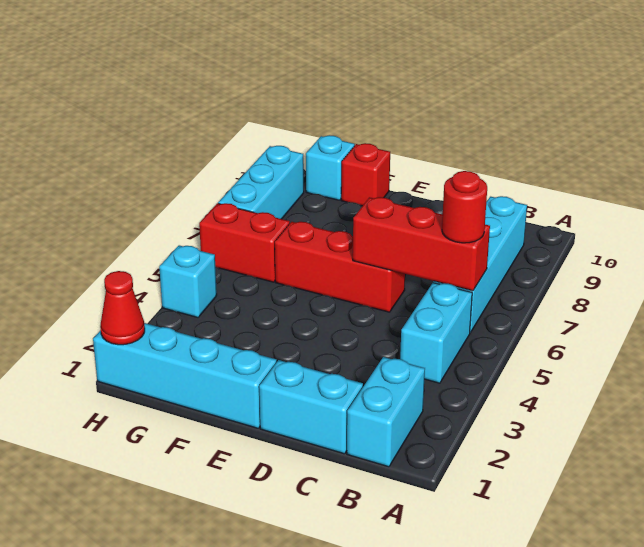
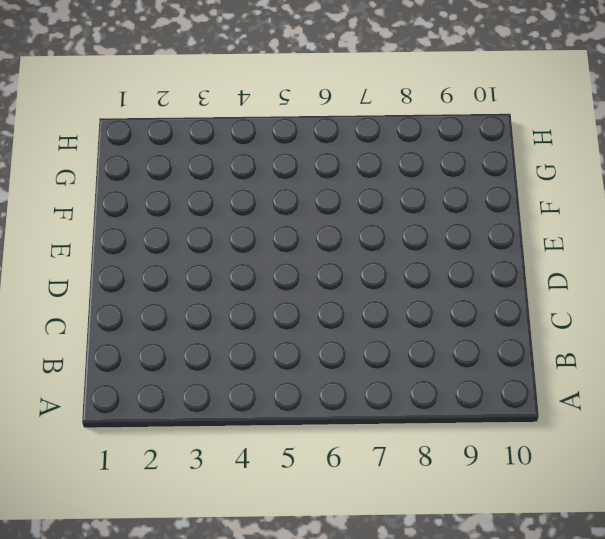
none -> cyan brick B1:B2 level 1
none -> cyan brick B4:B5 level 1
none -> cyan brick B6:B9 level 1

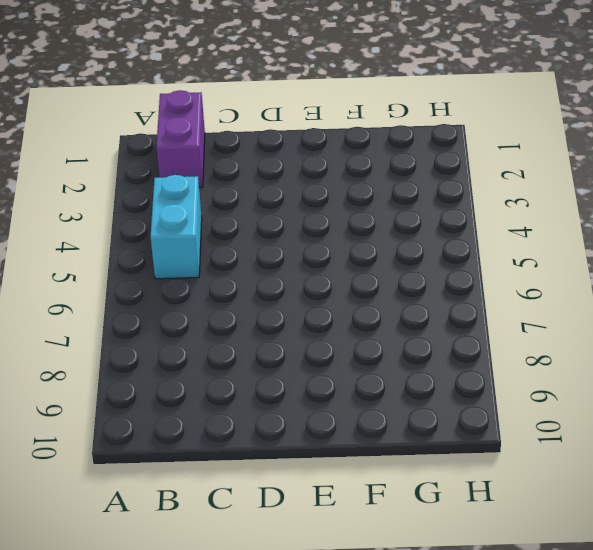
purple brick B1:B2 level 1 -> cyan brick B1:B2 level 1
none -> cyan brick B6:B9 level 1
none -> cyan brick C1:D1 level 1
none -> red brick D6:F6 level 1

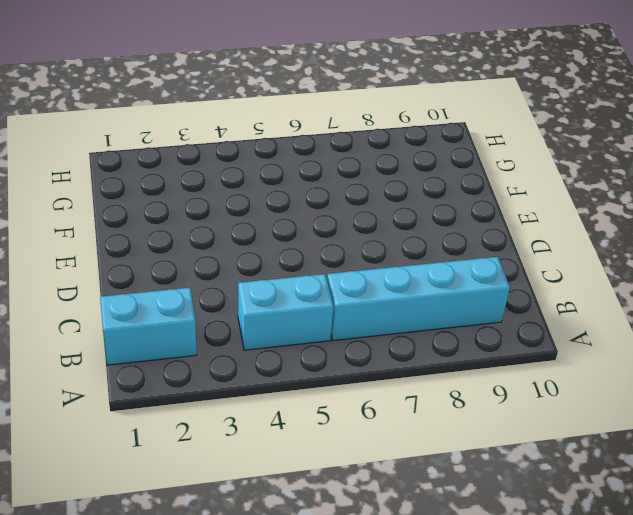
none -> cyan brick C1:D1 level 1
none -> red brick D6:F6 level 1
none -> cyan brick E1:H1 level 1

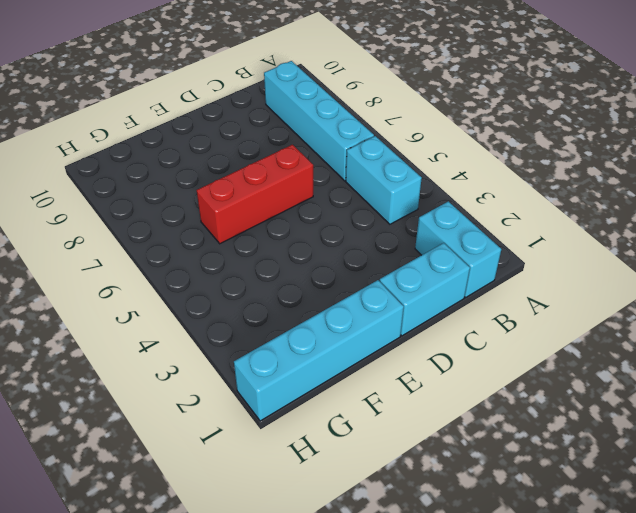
none -> red brick F10 level 1
none -> red brick G6:H6 level 1
none -> cyan brick G10 level 1

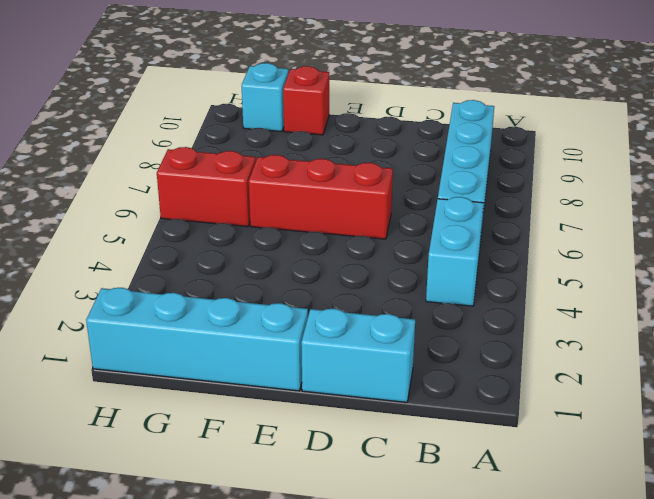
none -> cyan brick B1:B2 level 1
none -> cyan brick H4 level 1
none -> cyan brick H7:H9 level 1

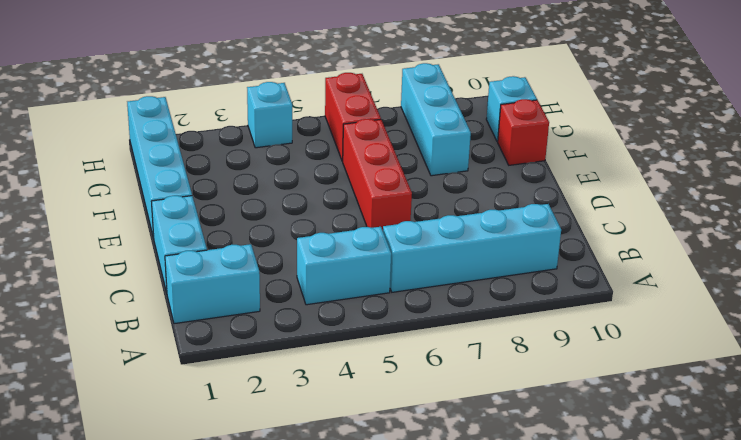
cyan brick F8:H8 level 1 -> cyan brick H7:H9 level 1
none -> red brick B6:D6 level 2
none -> red cone H1 level 2
none -> red round brick B6 level 3

